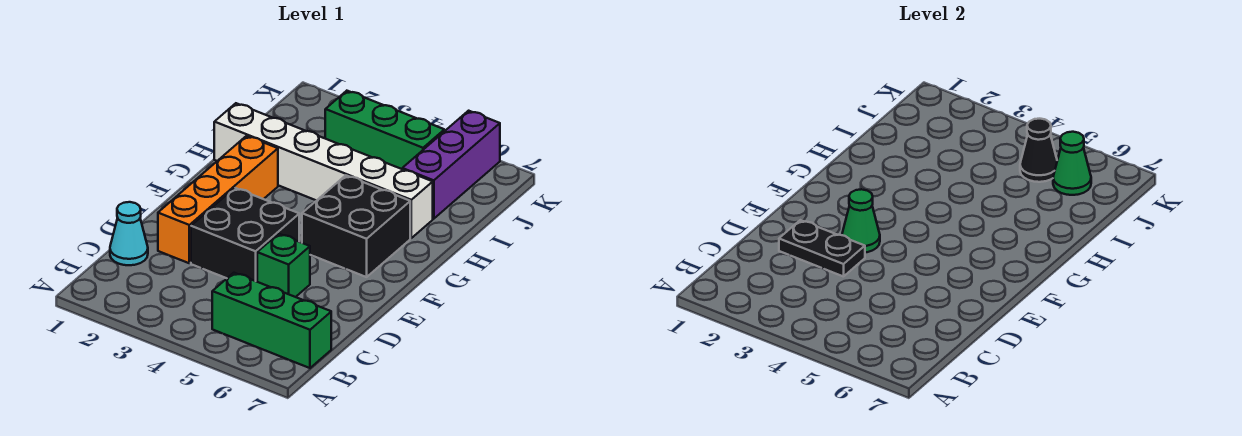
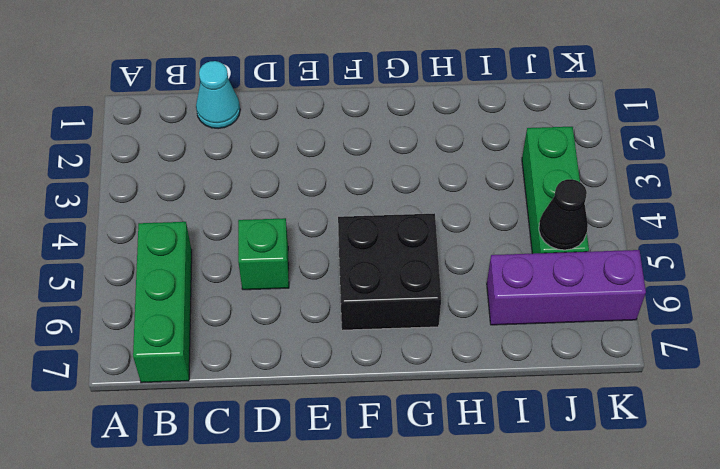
none -> orange brick D2:G2 level 1
none -> black brick D3:E4 level 1
none -> white brick H1:H6 level 1

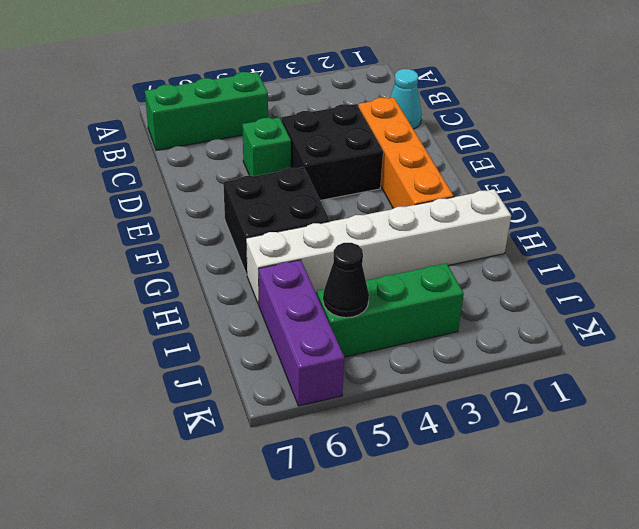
none -> black plate D2:D3 level 2
none -> green cone E3 level 2
none -> green cone J6 level 2

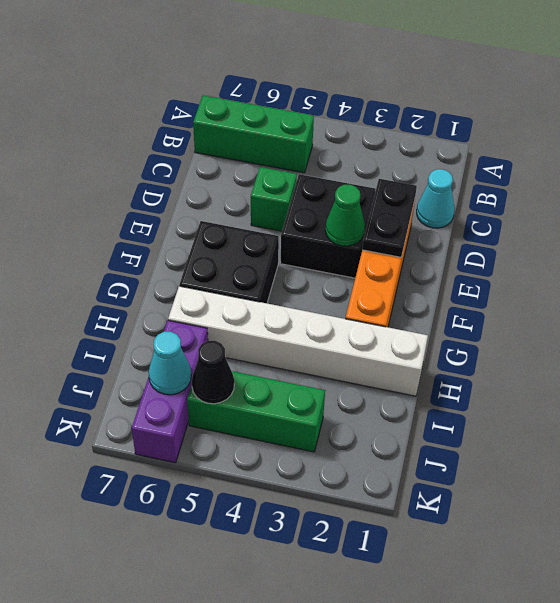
black plate D2:E2 level 2 -> black plate D2:D3 level 2
cyan cone J6 level 2 -> green cone J6 level 2

